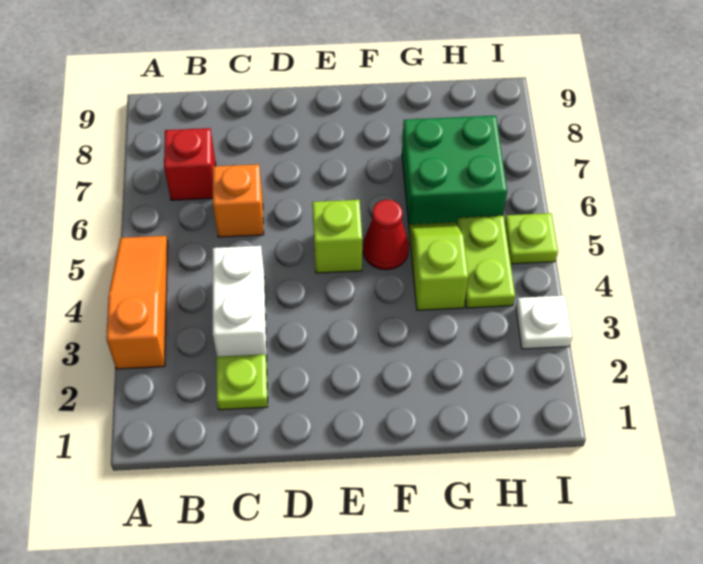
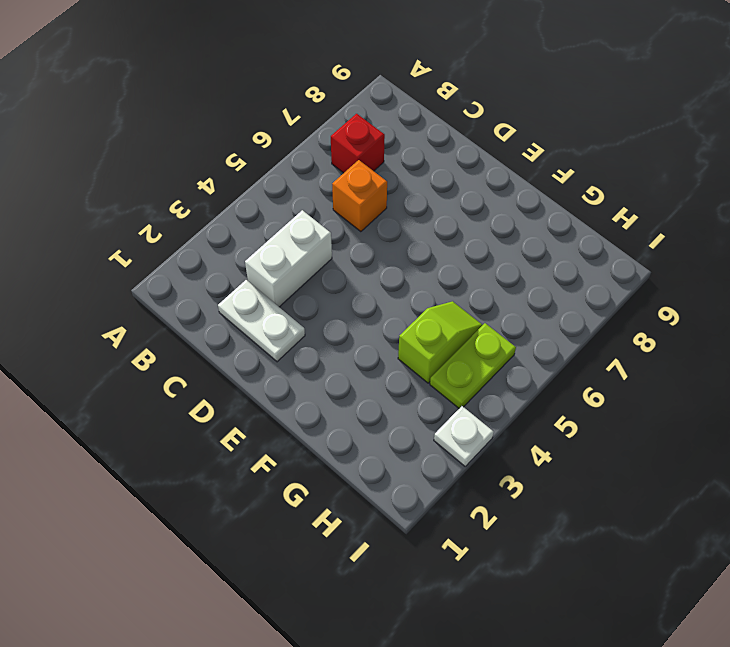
white plate C2:D2 level 1 -> lime plate C2 level 1
none -> orange slope A3:A5 level 1 top 3
none -> lime brick E5 level 1
none -> red cone F5 level 1

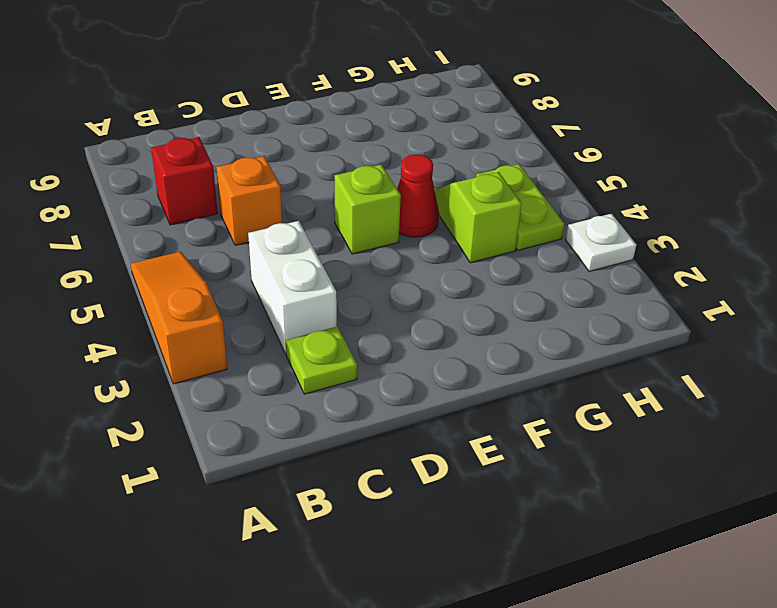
none -> green brick G6:H7 level 1
none -> lime plate I5 level 1

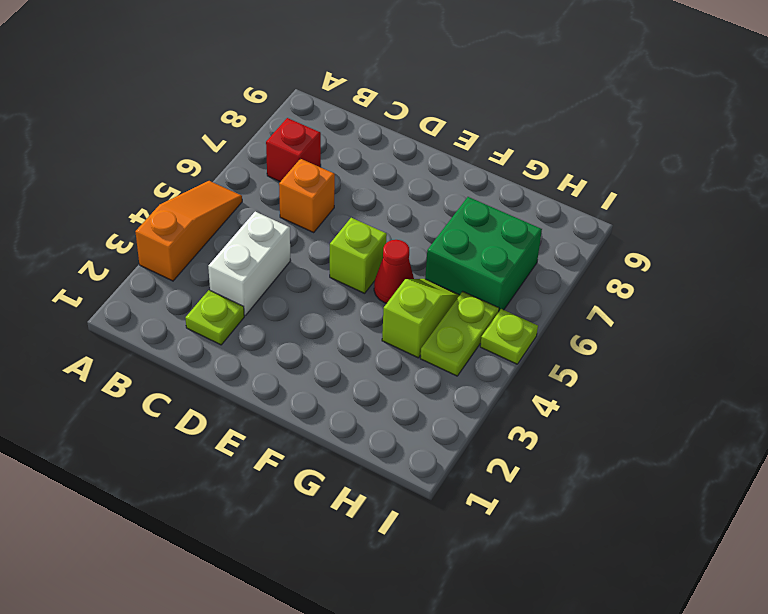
none -> white plate I3 level 1

